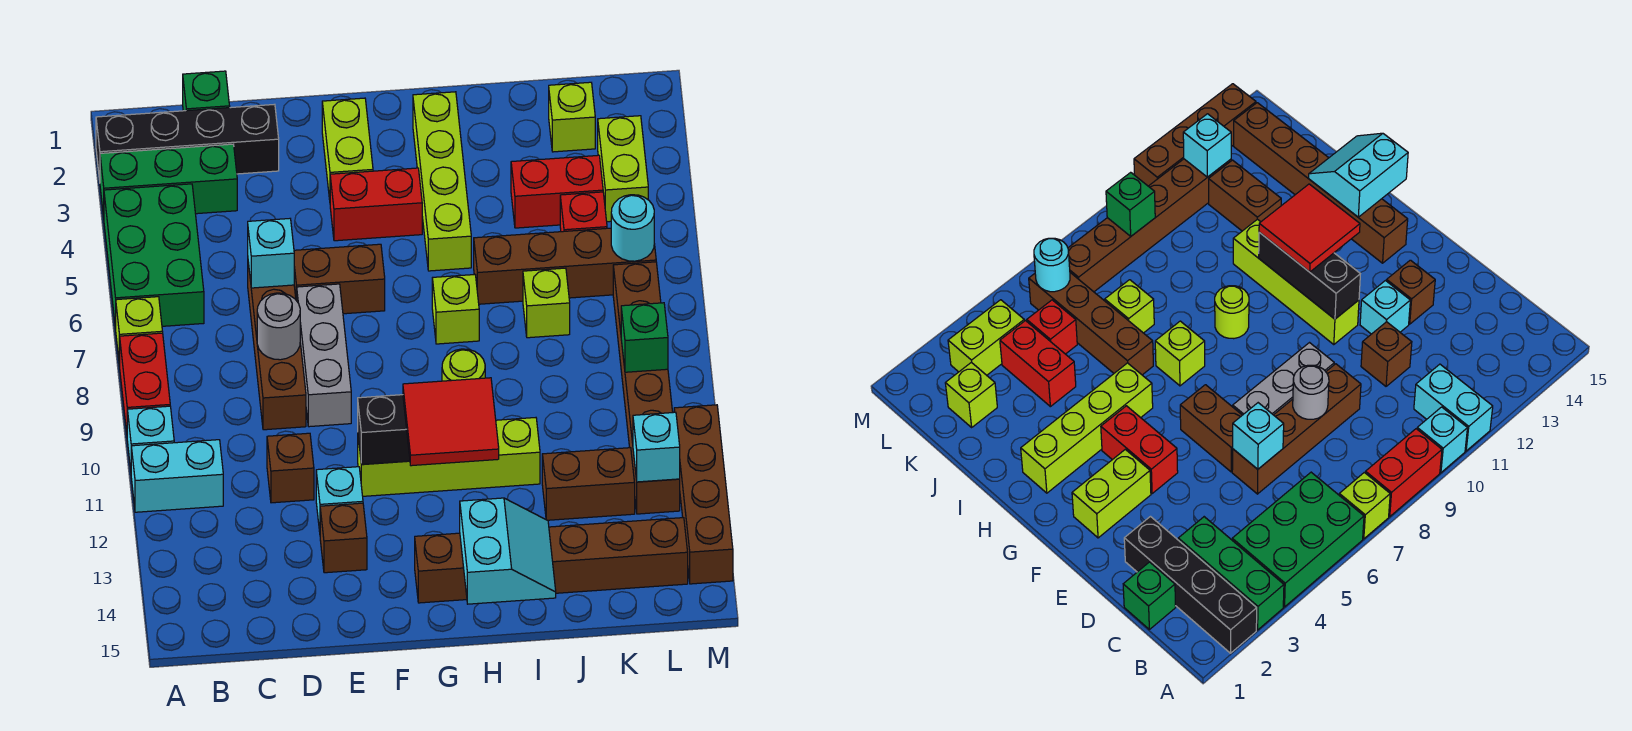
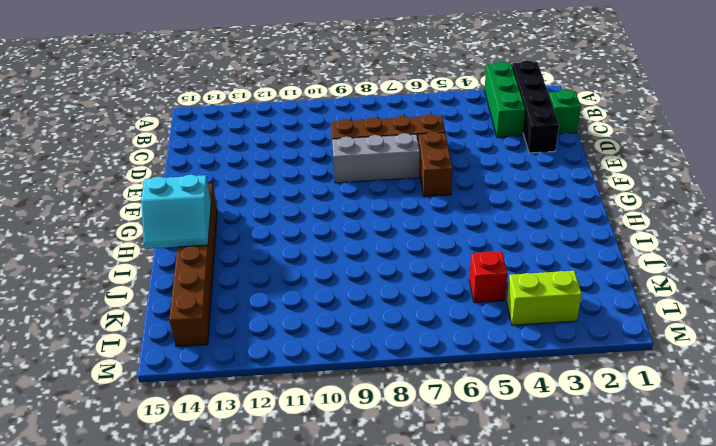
none -> green brick A4:B6 level 1
none -> lime brick A7 level 1
none -> red brick A8:A9 level 1
none -> cyan brick A10 level 1

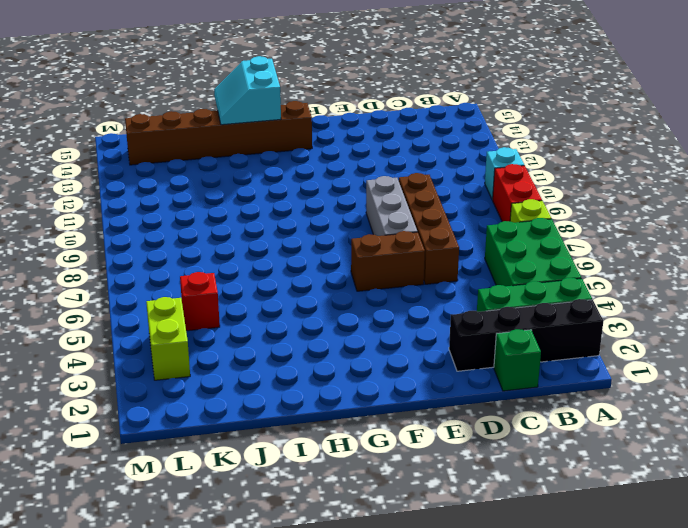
none -> cyan brick A11:B11 level 1
none -> brown brick D11 level 1
none -> cyan brick E12 level 1
none -> brown brick E13 level 1

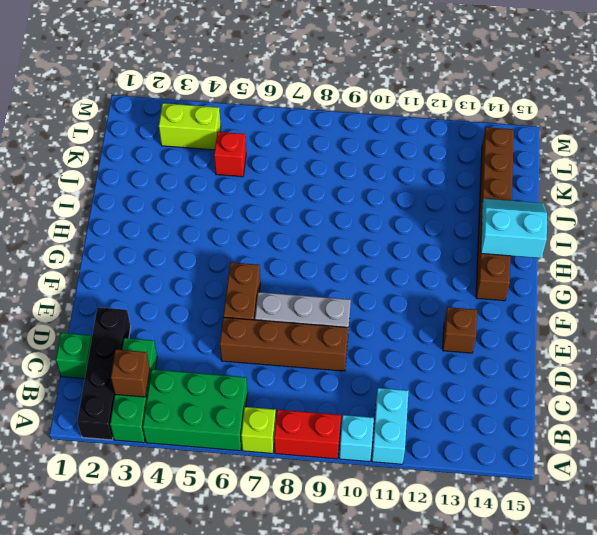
brown brick B3 level 2 -> brown brick D11 level 1
none -> cyan brick E12 level 1
none -> lime brick F2:F3 level 1
none -> red brick F4:G4 level 1
none -> lime brick F11:I11 level 1

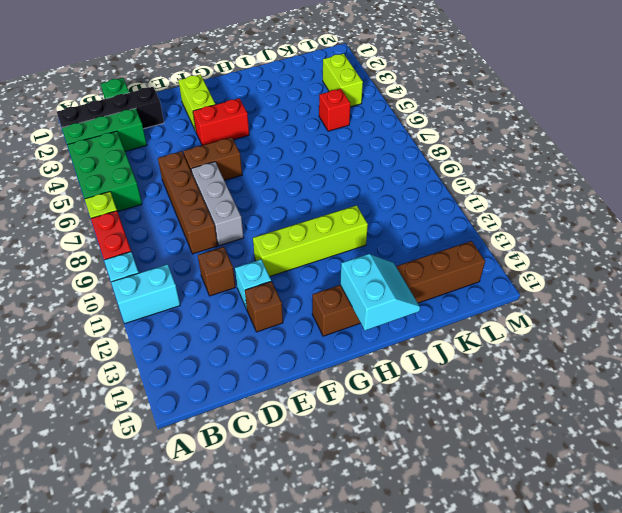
none -> lime brick H2:H5 level 1
none -> lime brick H7 level 1
none -> lime round brick H9 level 1
none -> brown brick I6:L6 level 1

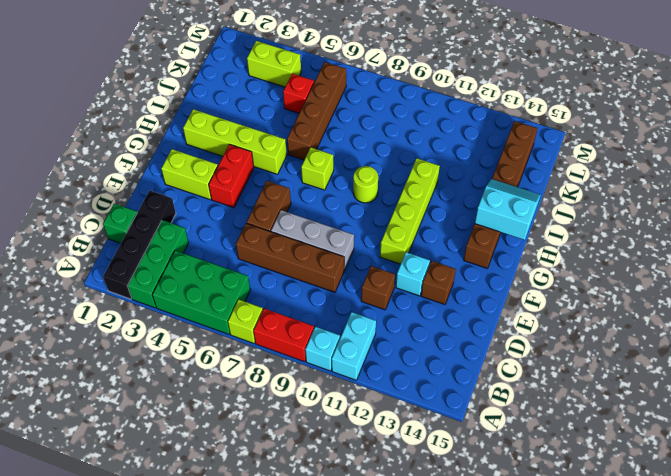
none -> red brick J4:K4 level 1
none -> lime brick J7 level 1
none -> brown brick J12:K12 level 1
none -> lime brick K2 level 1

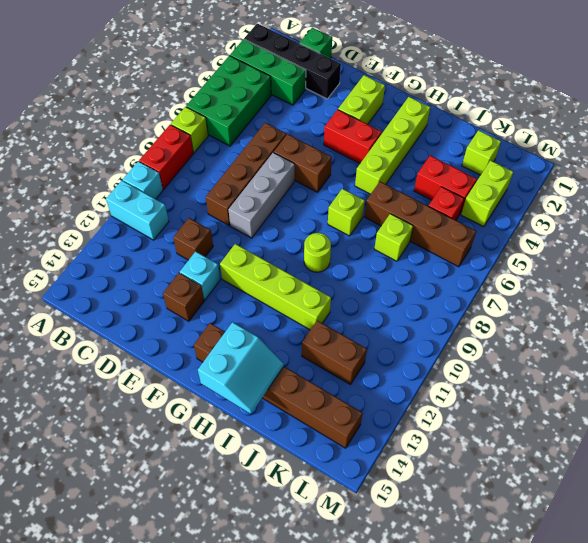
none -> brown brick L7:L12 level 1
none -> brown brick M11:M14 level 1
none -> cyan brick D6 level 2
none -> grey round brick D8 level 2

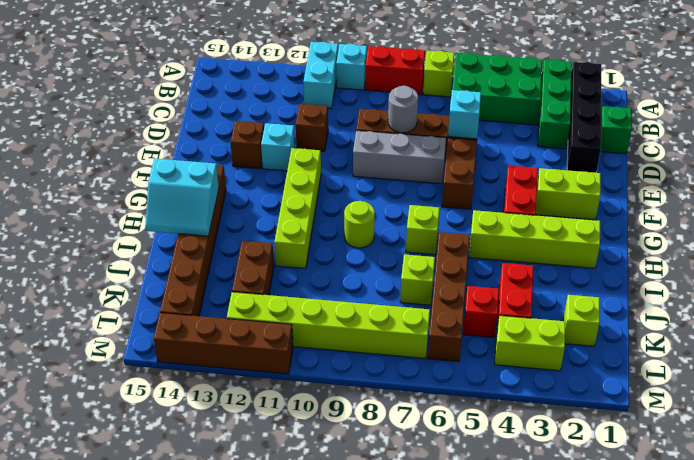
lime brick L7:L12 level 1 -> brown brick L7:L12 level 1
none -> black brick F11:H11 level 2
none -> cyan round brick L6 level 2
none -> green brick L9 level 2
none -> cyan brick L12 level 2

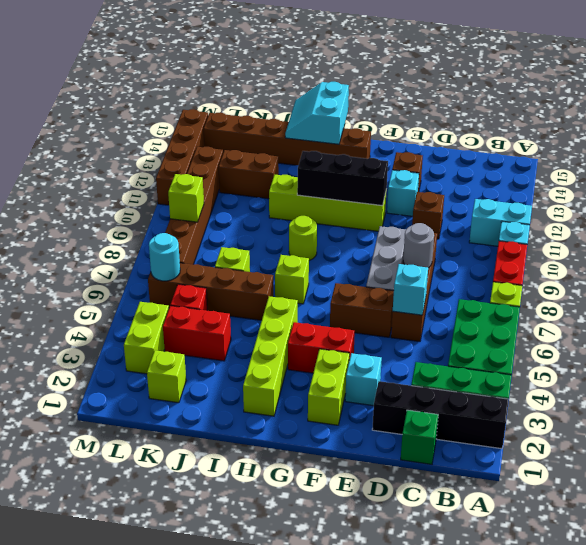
cyan brick E3 level 1 -> cyan brick L12 level 2
lime brick L9 level 2 -> green brick L9 level 2
none -> red tile G11:H12 level 3

